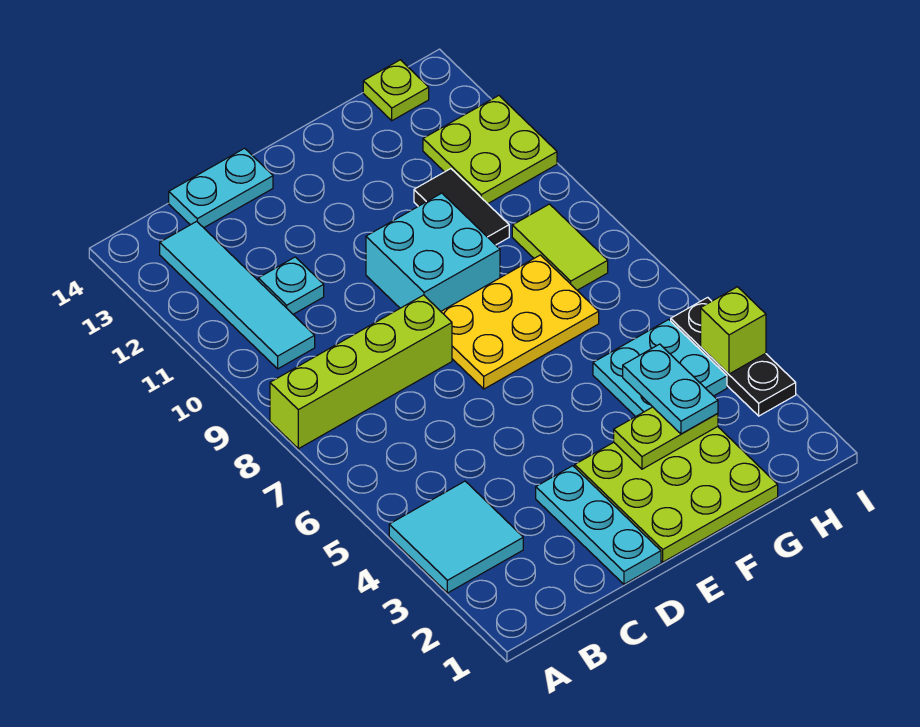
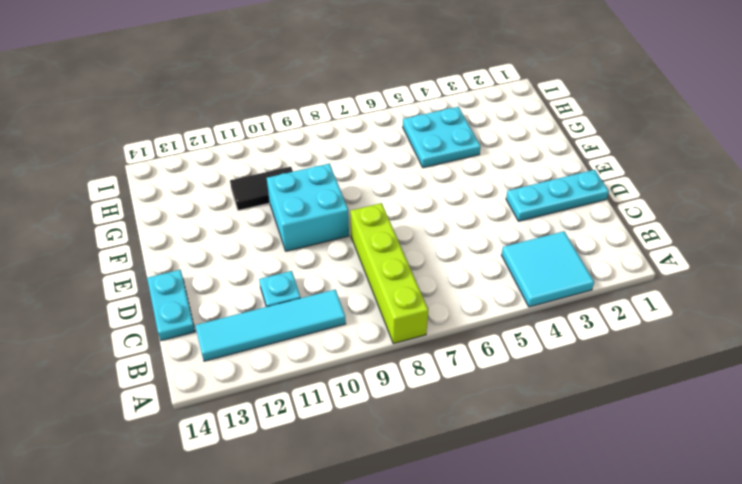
none -> lime plate E1:G3 level 1
none -> yellow plate E7:G8 level 1
none -> lime tile H8:H9 level 1

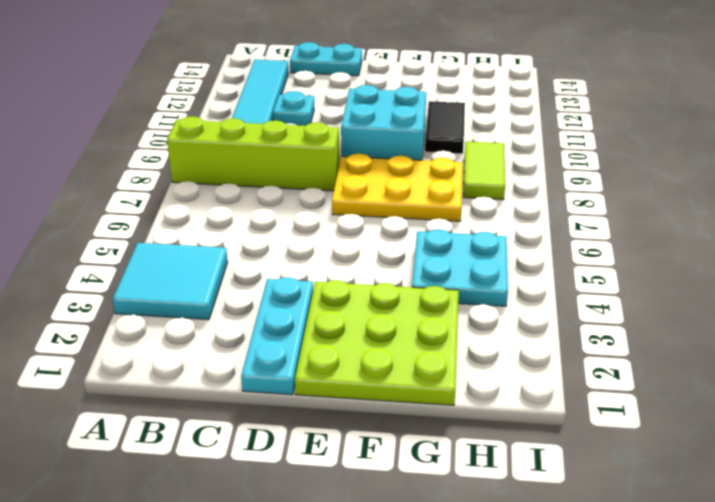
none -> lime plate H11:I12 level 1
none -> lime plate H14 level 1
none -> black plate I3:I5 level 1

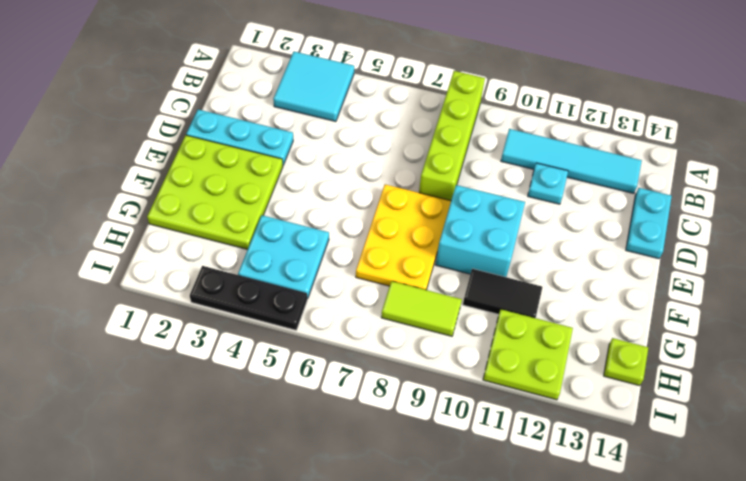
none -> lime plate F3:G3 level 2
none -> lime brick I4 level 2
none -> cyan plate G3:G4 level 3

